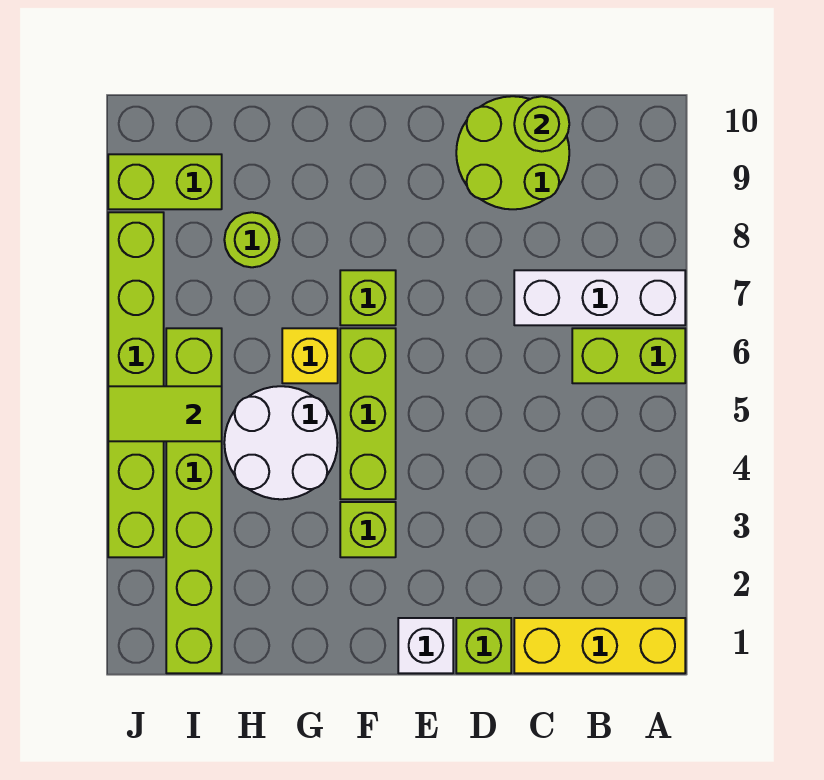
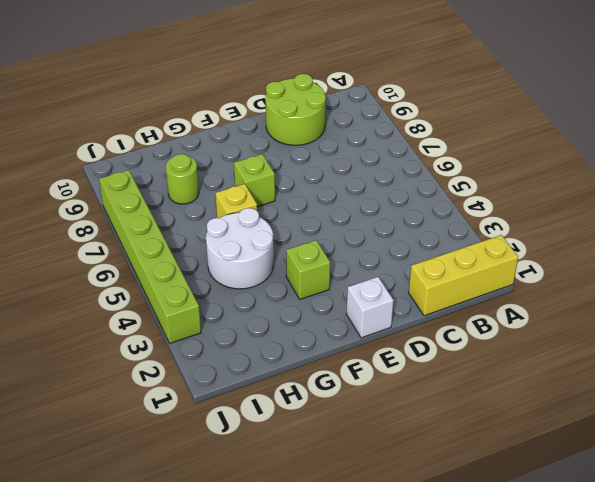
none -> lime brick A6:B6 level 1
none -> white brick A7:C7 level 1
none -> lime brick D1 level 1

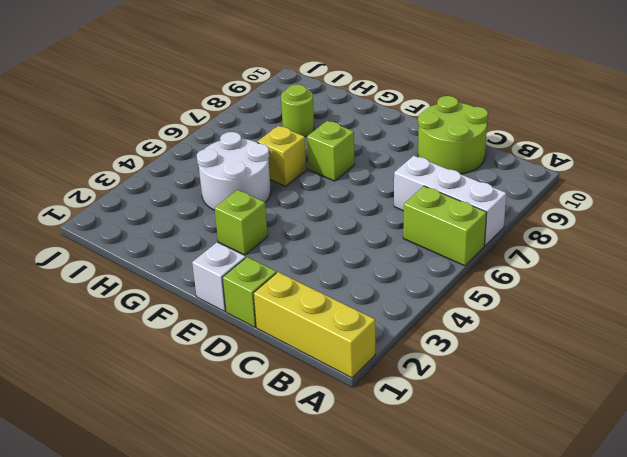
none -> lime brick F4:F6 level 1
none -> lime brick I1:I6 level 1
none -> lime brick I9:J9 level 1

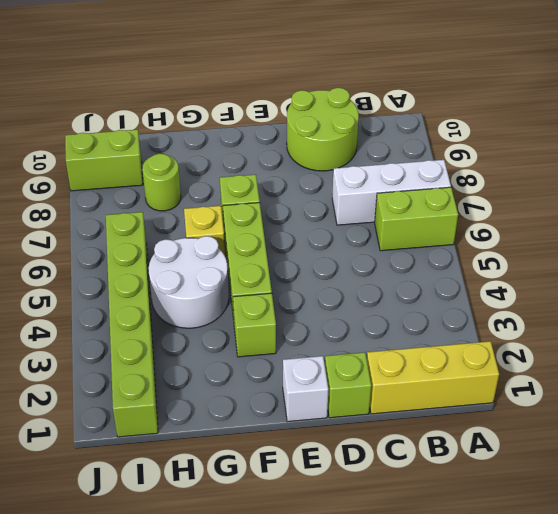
none -> lime brick J3:J8 level 1
none -> lime round brick C10 level 2
none -> lime tile I5:J5 level 2

